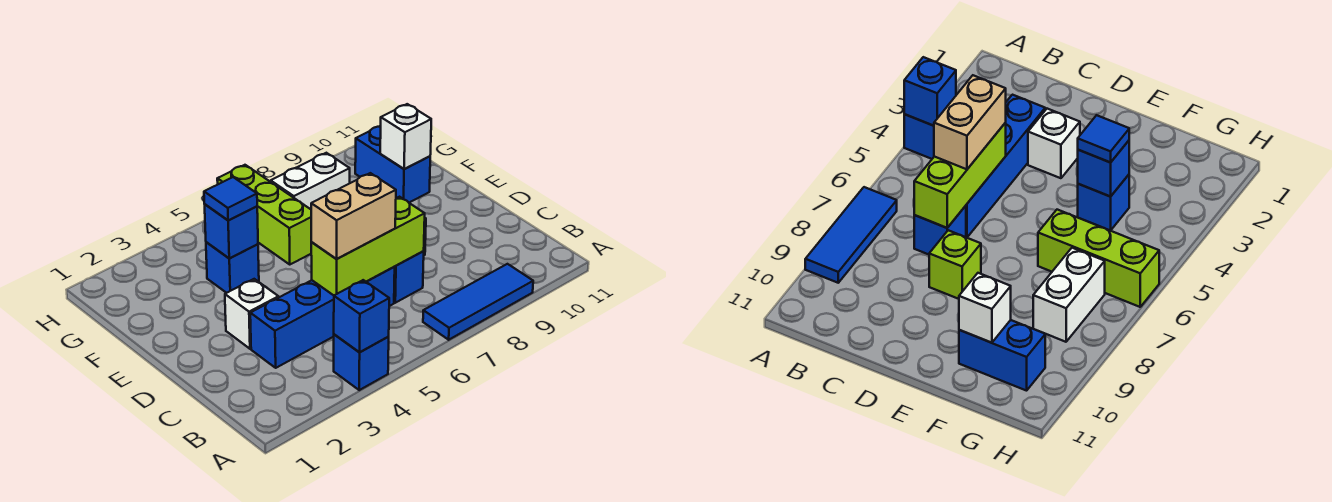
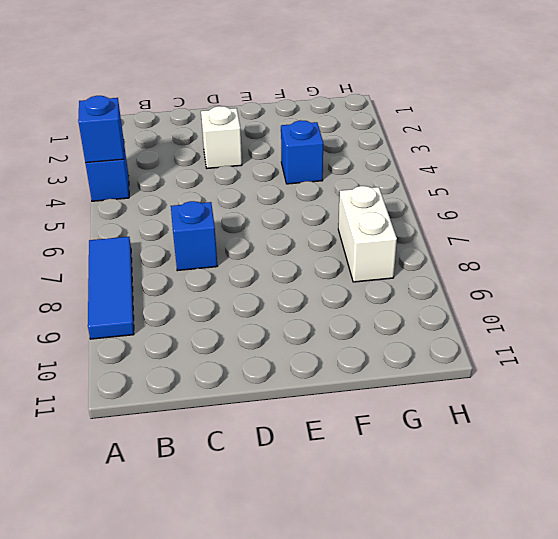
none -> blue brick C3:C6 level 1
none -> lime brick D8 level 1
none -> lime brick F6:H6 level 1

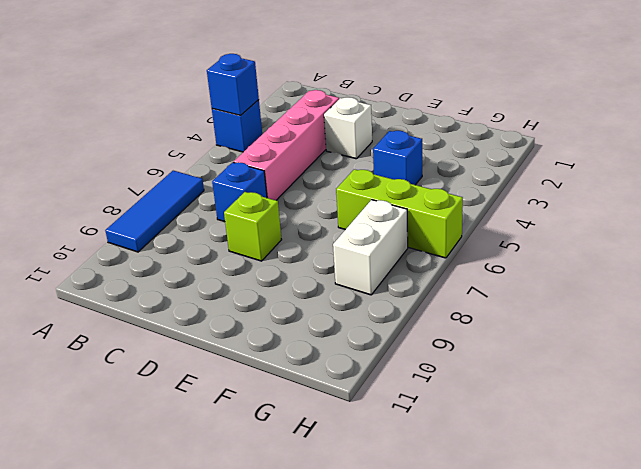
pink brick C3:C6 level 1 -> blue brick C3:C6 level 1
none -> blue brick F10:G10 level 1
none -> lime brick C5:C7 level 2
none -> blue brick F4 level 2

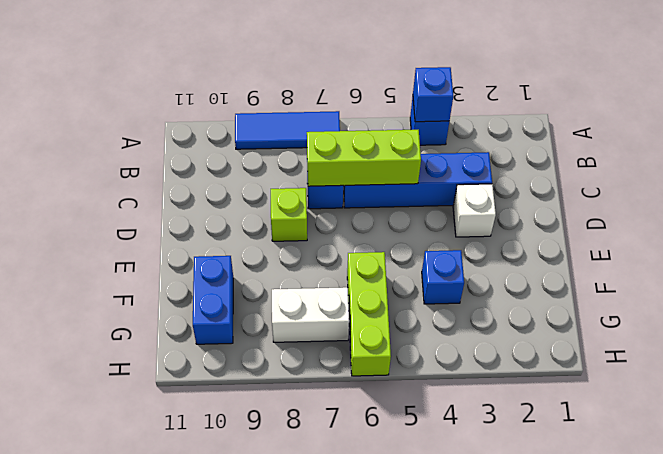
none -> blue brick F4 level 2
none -> white brick F10 level 2
none -> tan brick C5:C6 level 3

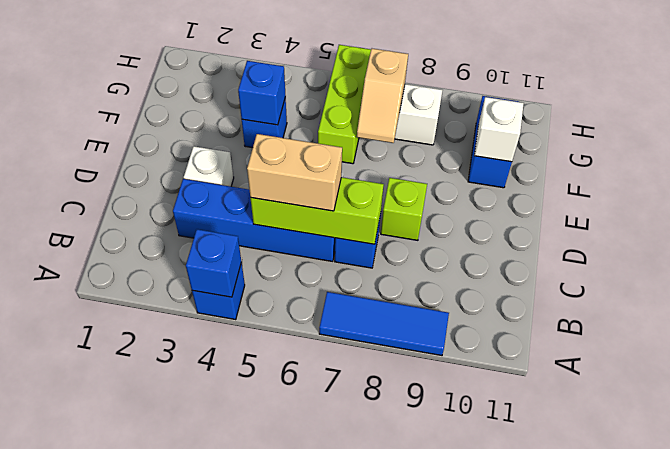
tan slope F7:G7 level 2 top G -> none
none -> blue tile F4 level 3

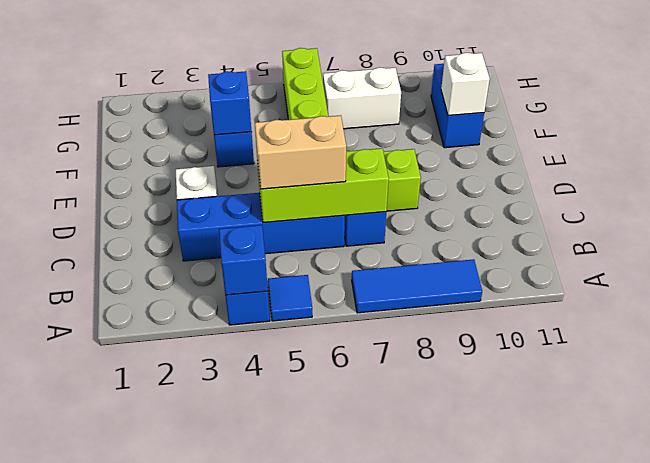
blue tile A5 level 1 -> blue tile F4 level 3

